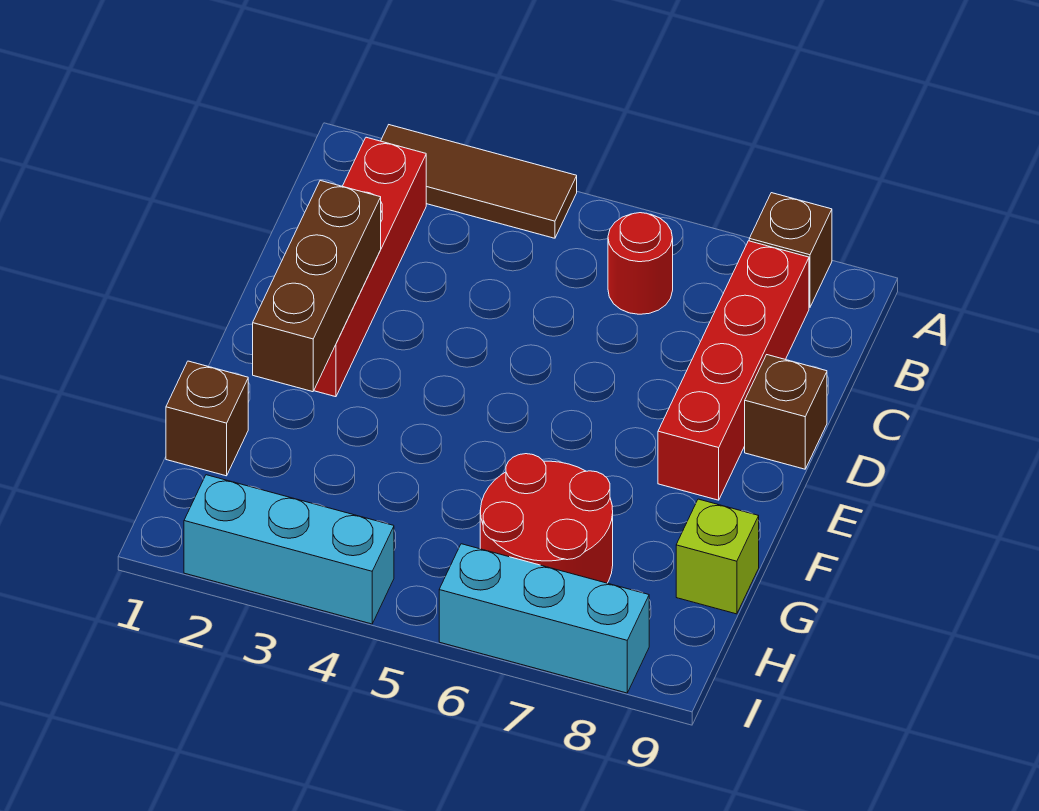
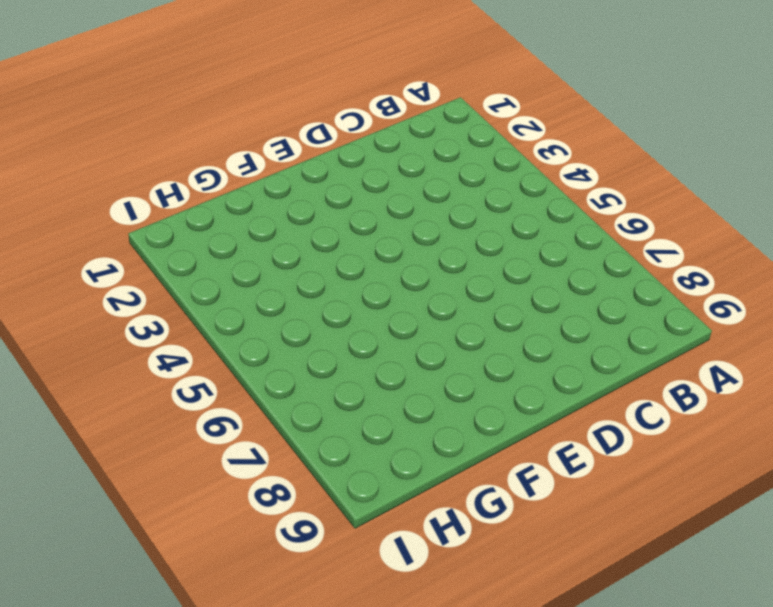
none -> brown tile A2:A4 level 1
none -> brown brick A8 level 1
none -> red brick B2:E2 level 1

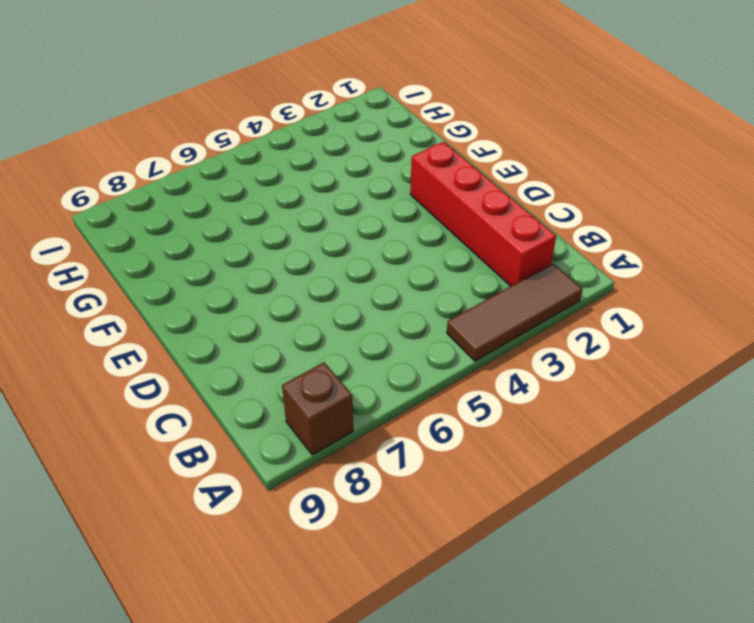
none -> red round brick B6 level 1
none -> red brick B8:E8 level 1
none -> brown brick D9 level 1

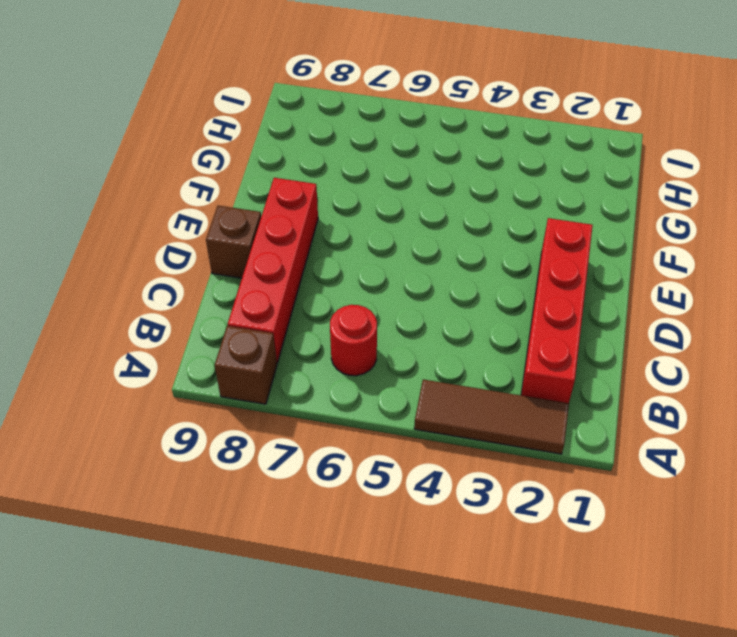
none -> brown brick G1 level 1
none -> red round brick G6:H7 level 1
none -> lime brick G9 level 1

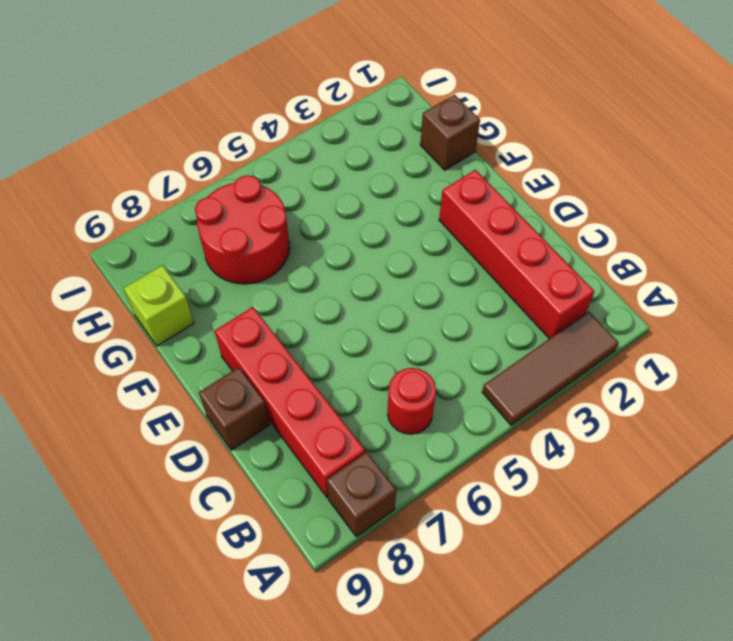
none -> cyan brick I2:I4 level 1
none -> cyan brick I6:I8 level 1
none -> brown brick D2:F2 level 2

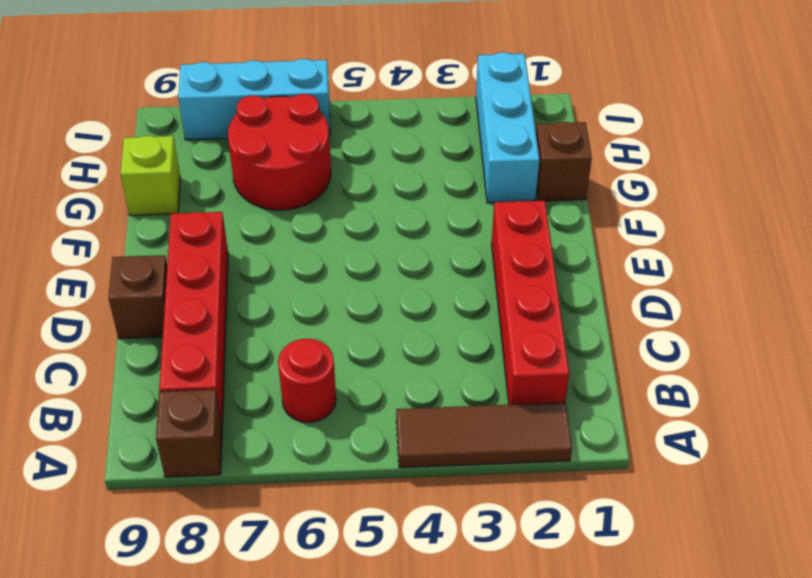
cyan brick G2:I2 level 1 -> cyan brick I2:I4 level 1
none -> brown brick D2:F2 level 2

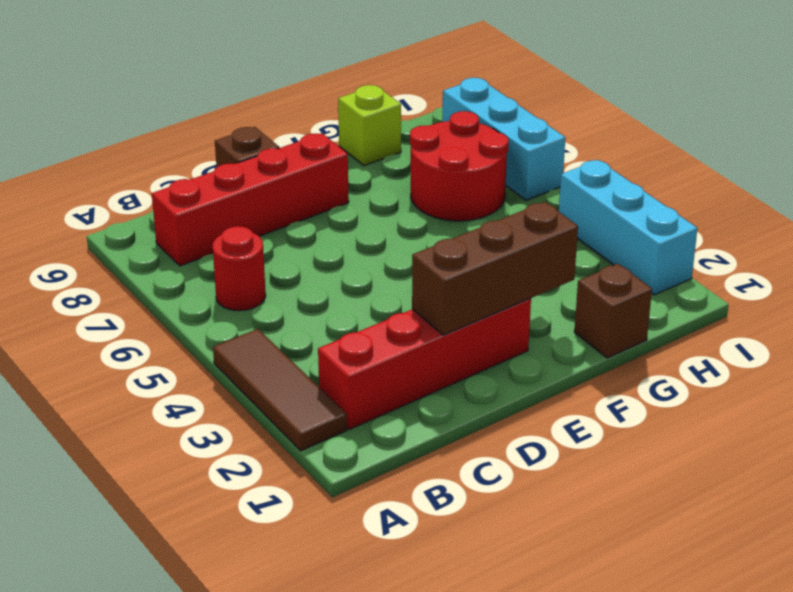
none -> brown brick A8 level 1

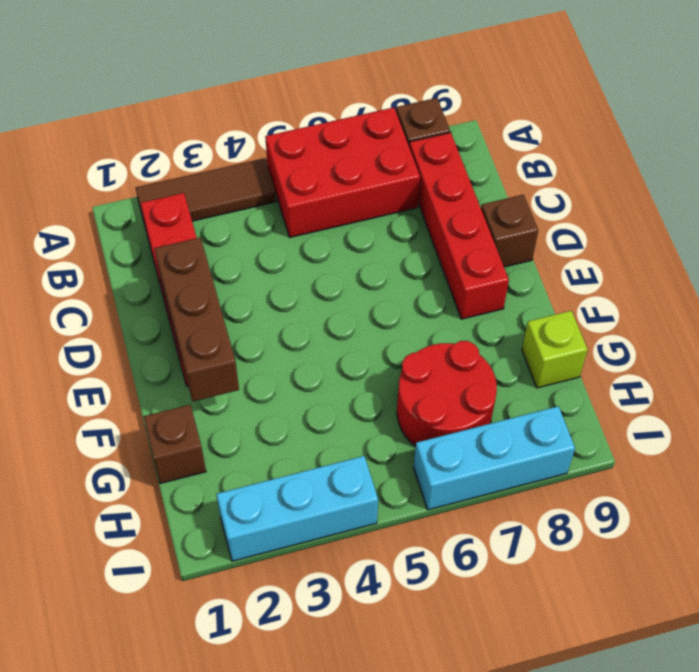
red brick A5:B7 level 1 -> red round brick B6 level 1

